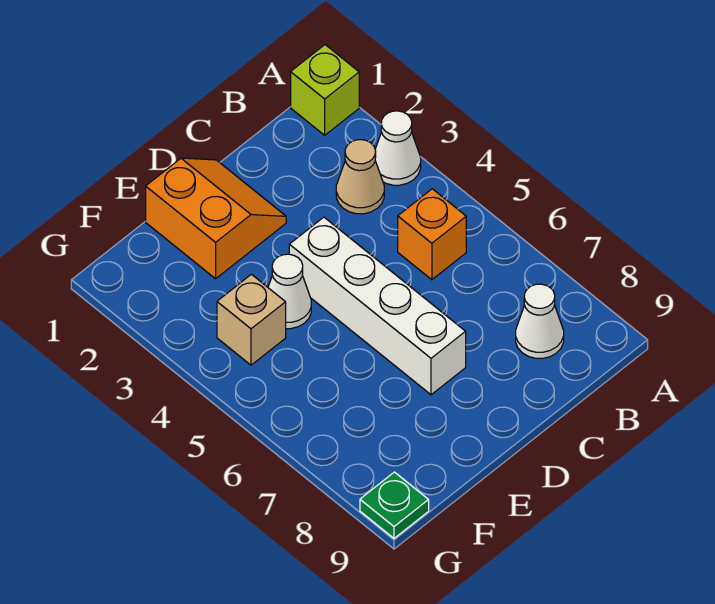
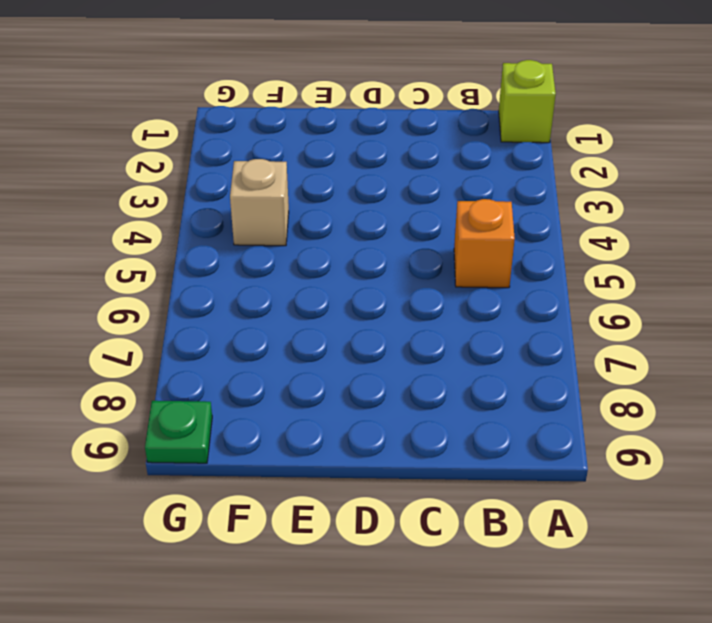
none -> white cone A3 level 1
none -> tan cone B3 level 1

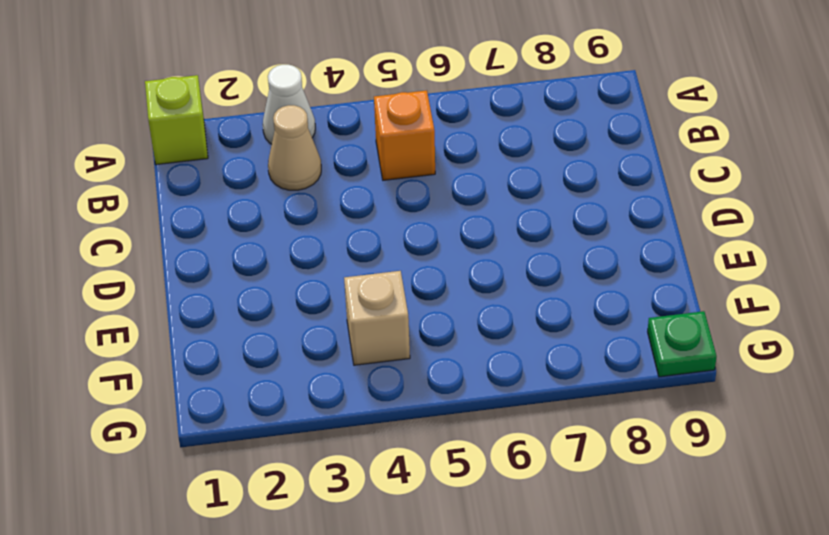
none -> white cone B8 level 1
none -> orange slope D1:E2 level 1 top E

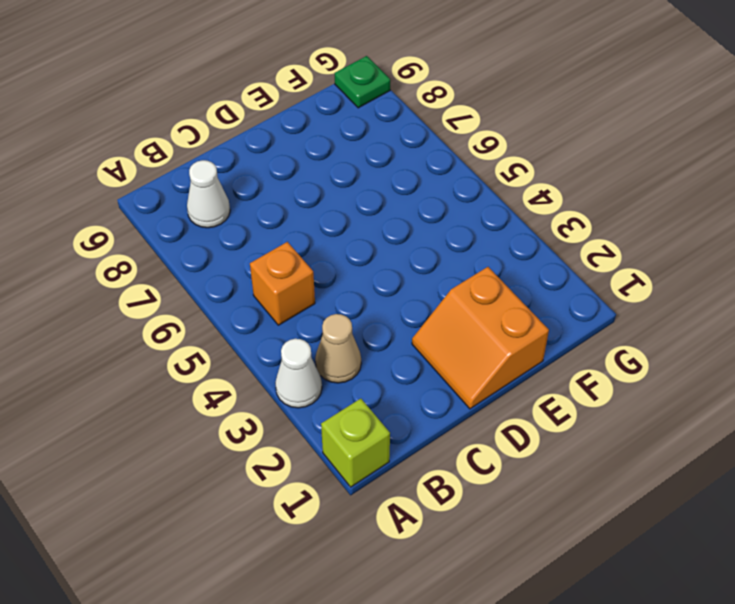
none -> white brick D4:D7 level 1
none -> white cone E4 level 1

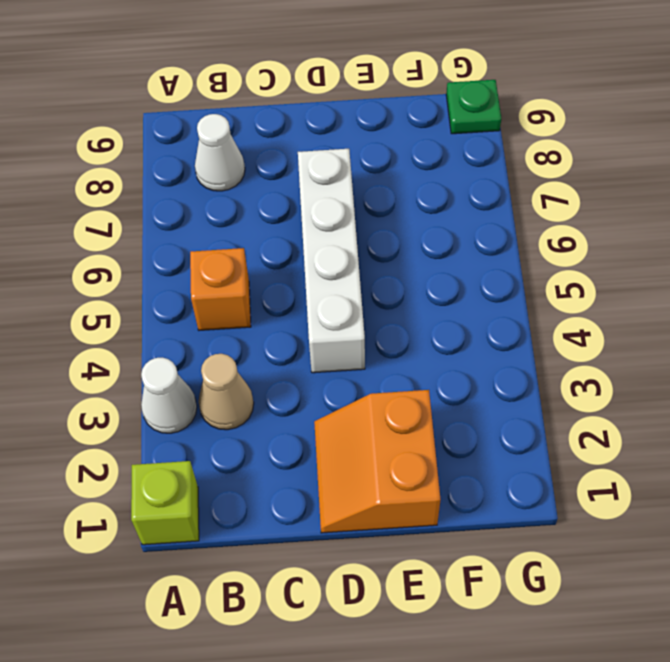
none -> white cone E4 level 1
none -> tan brick F4 level 1

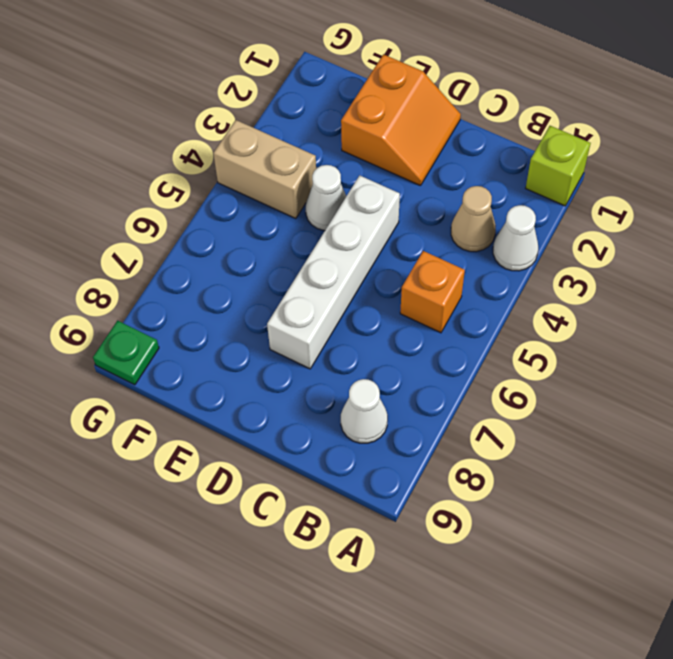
tan brick F4:G4 level 1 -> tan brick F4 level 1

